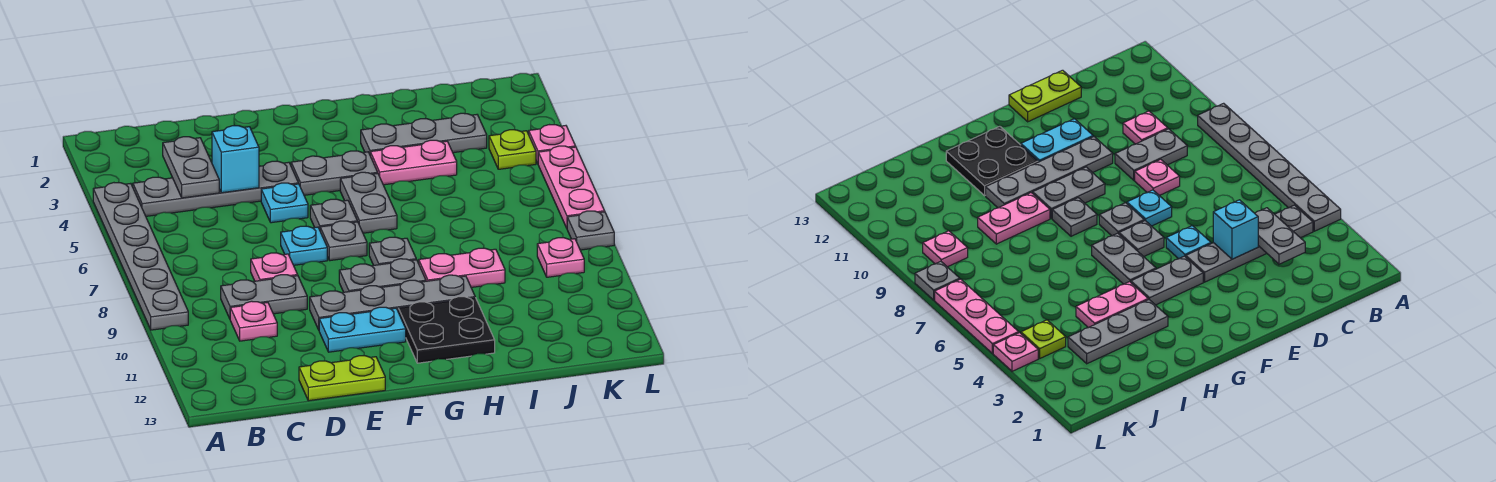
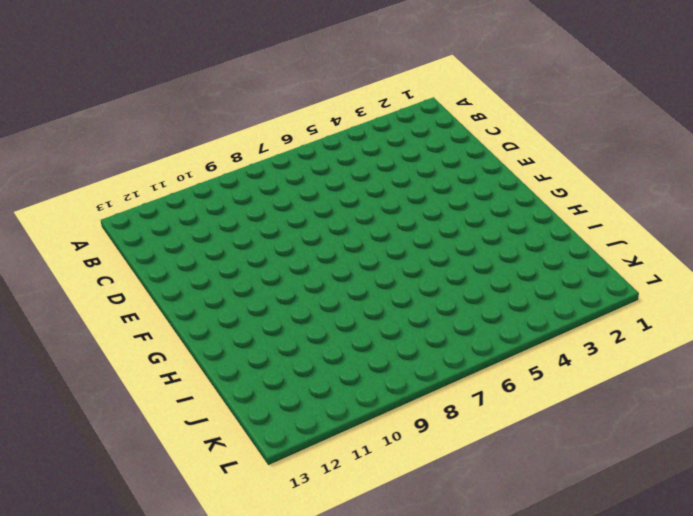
none -> grey plate A4:A9 level 1
none -> grey plate B4:E4 level 1
none -> grey plate C9:D9 level 1

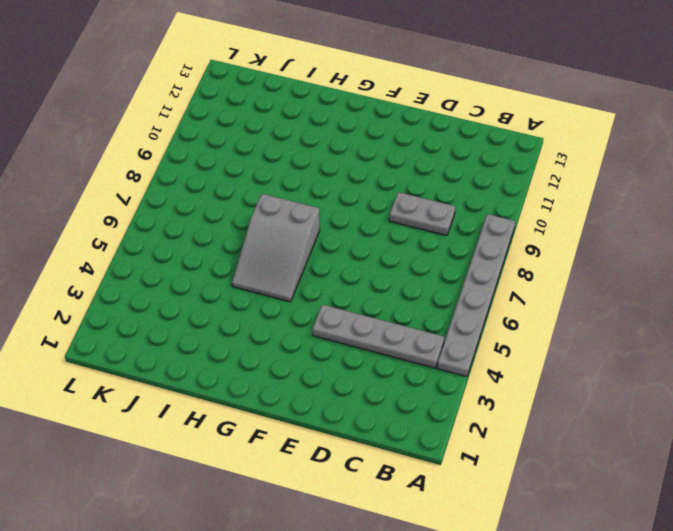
grey slope G5:H7 level 1 top 7 -> grey plate G5:G6 level 1
none -> pink plate C10 level 1
none -> pink plate D8 level 1
none -> lime plate D13:E13 level 1

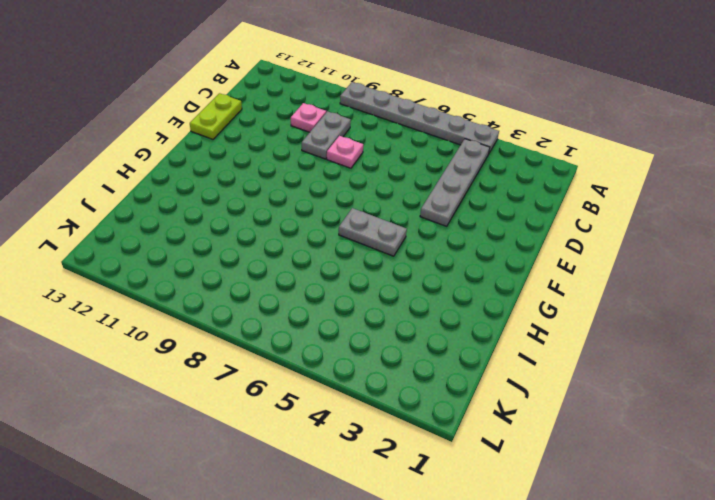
none -> cyan plate E5 level 1
none -> cyan plate E7 level 1
none -> grey plate E10:H10 level 1

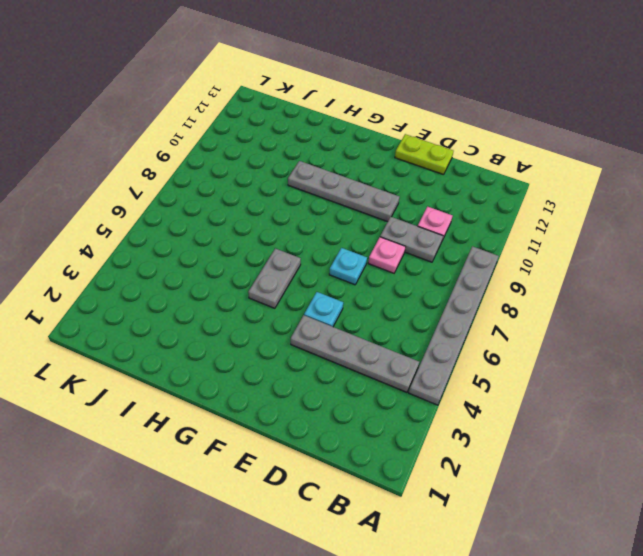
none -> cyan plate E11:F11 level 1
none -> grey plate F4:G4 level 1
none -> grey plate F6 level 1

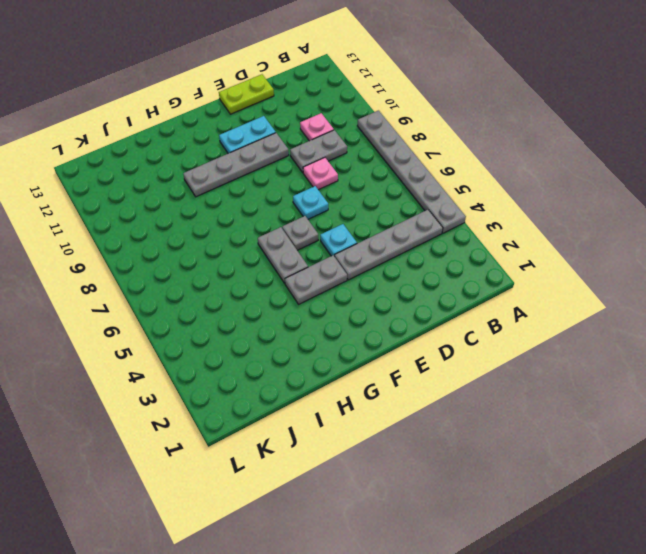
none -> grey plate F7 level 1
none -> grey plate F9:G9 level 1
none -> grey plate G8 level 1

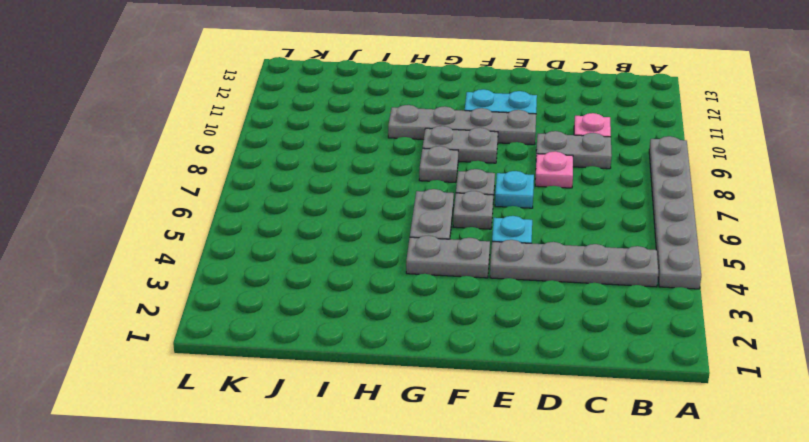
none -> lime plate D13:E13 level 1
none -> black plate G11:H12 level 1
none -> grey plate H3:J3 level 1

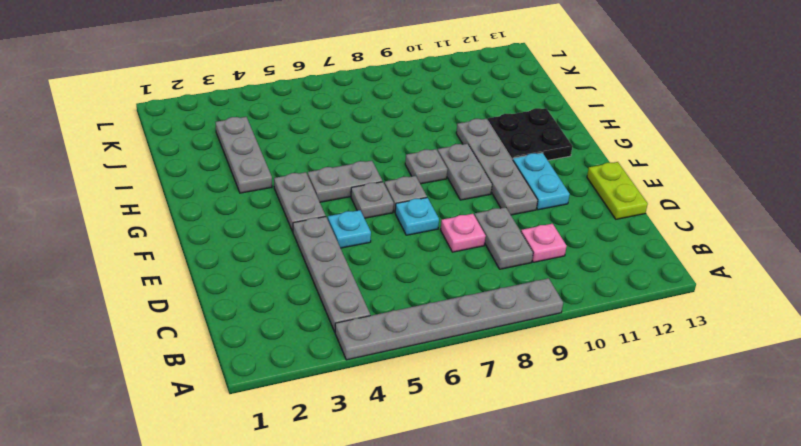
none -> pink plate H4:I4 level 1
none -> pink plate H9:I9 level 1
none -> lime plate K4 level 1

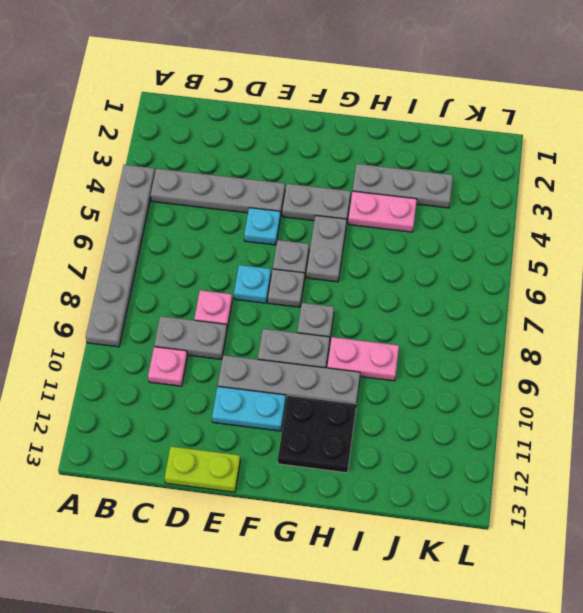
none -> lime plate K4 level 1
none -> pink plate K9 level 1
none -> pink plate L4 level 1

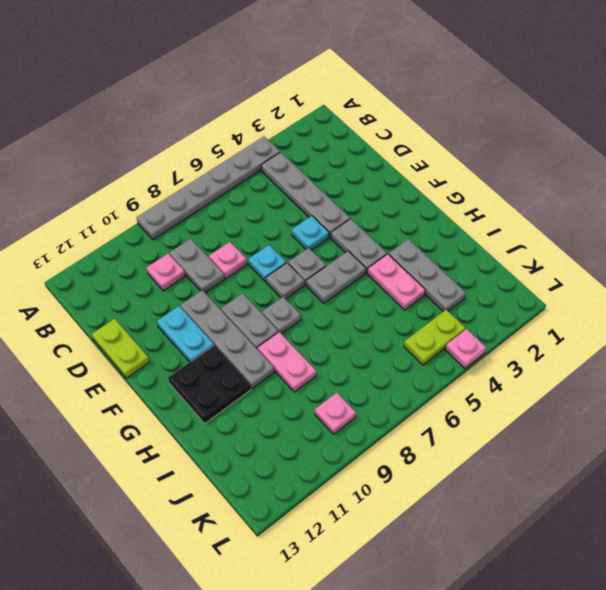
lime plate K4:K5 level 1 -> lime plate K4 level 1
none -> pink plate L5:L7 level 1
none -> grey plate L8 level 1
none -> grey plate C3:C4 level 2

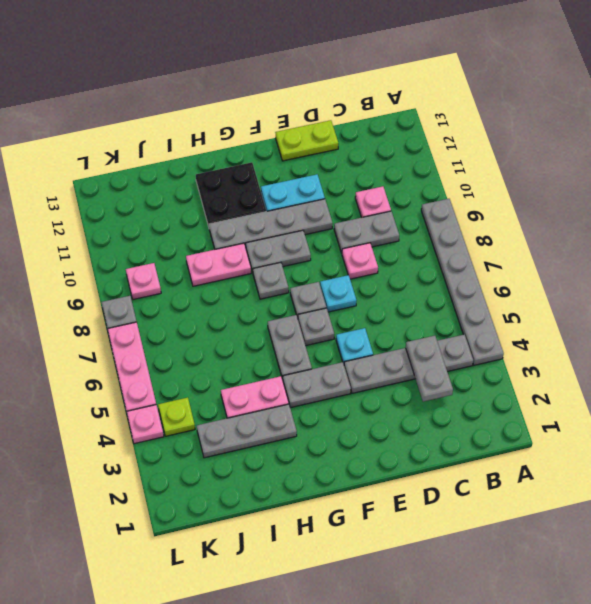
none -> cyan brick D4 level 2

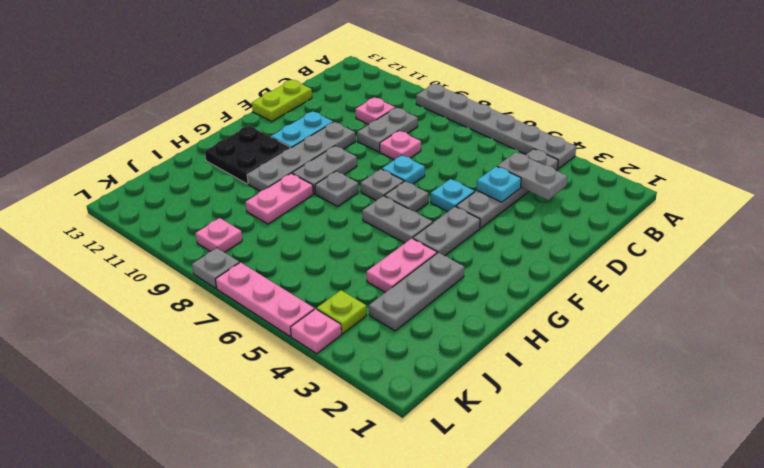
cyan plate D4 level 2 -> cyan brick D4 level 2

